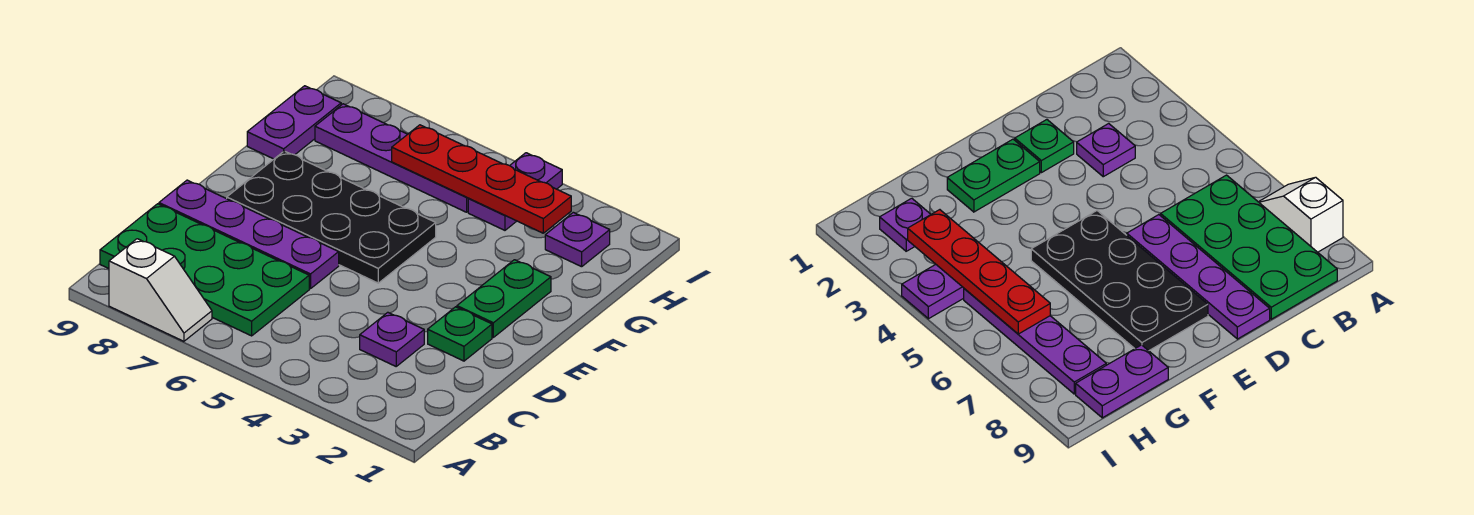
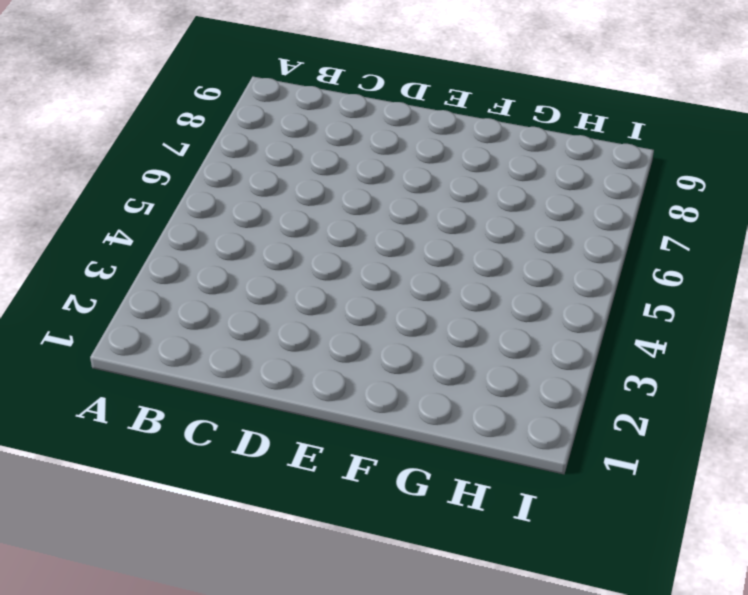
none -> white slope A7:A8 level 1 top 8
none -> green plate B6:C9 level 1
none -> purple plate C3 level 1

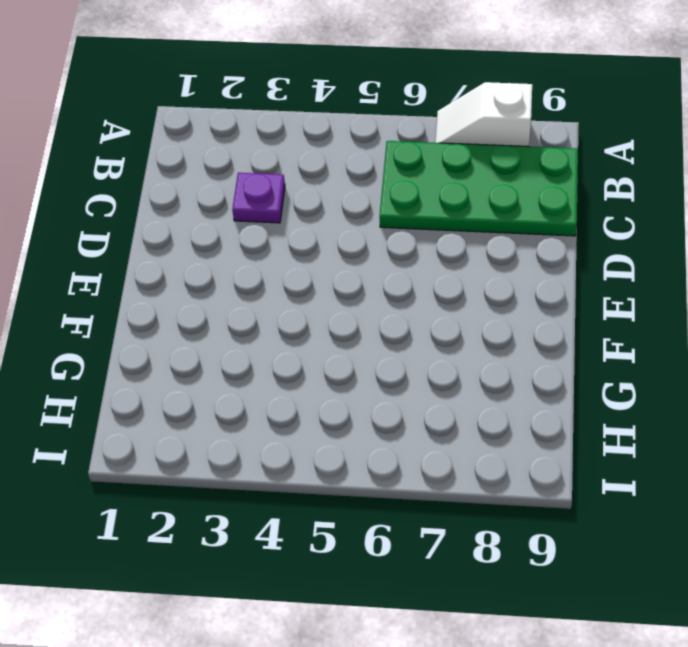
none -> green plate D2 level 1
none -> purple plate D6:D9 level 1
none -> green plate E2:F2 level 1

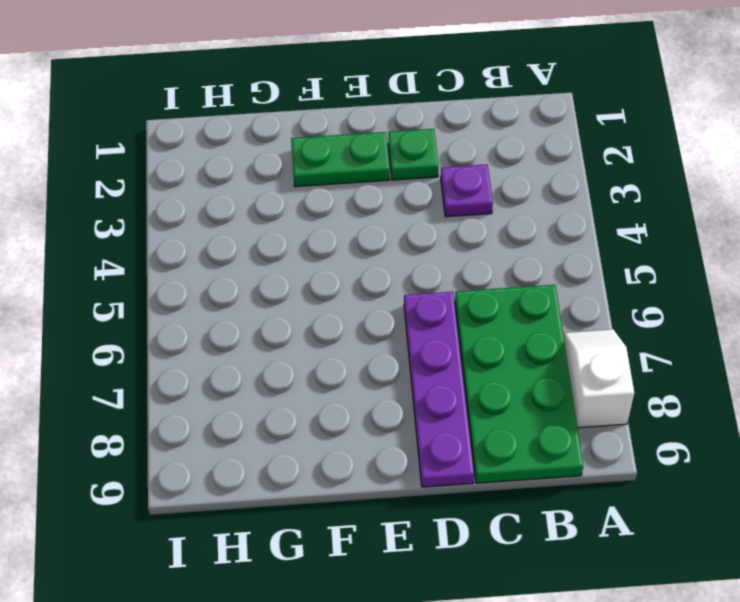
none -> black plate E5:F8 level 1
none -> purple plate G9:H9 level 1
none -> purple plate H2 level 1

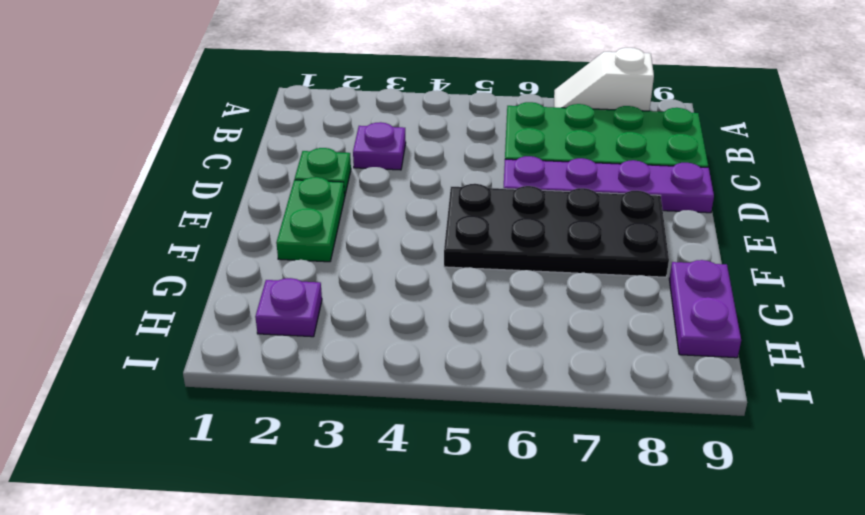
none -> purple plate H4:I4 level 1
none -> purple plate H5:H8 level 1
none -> red plate H3:H6 level 2

